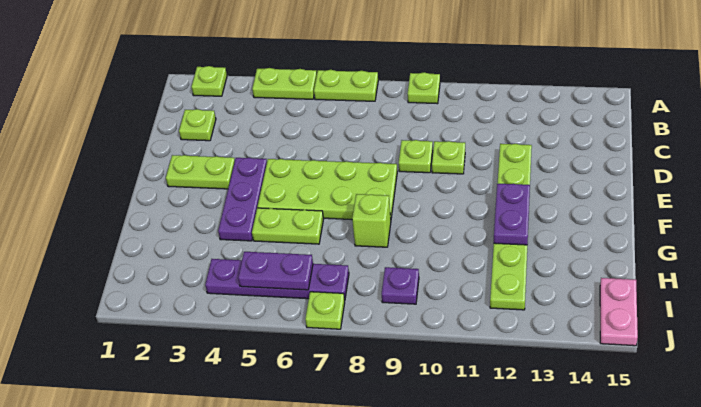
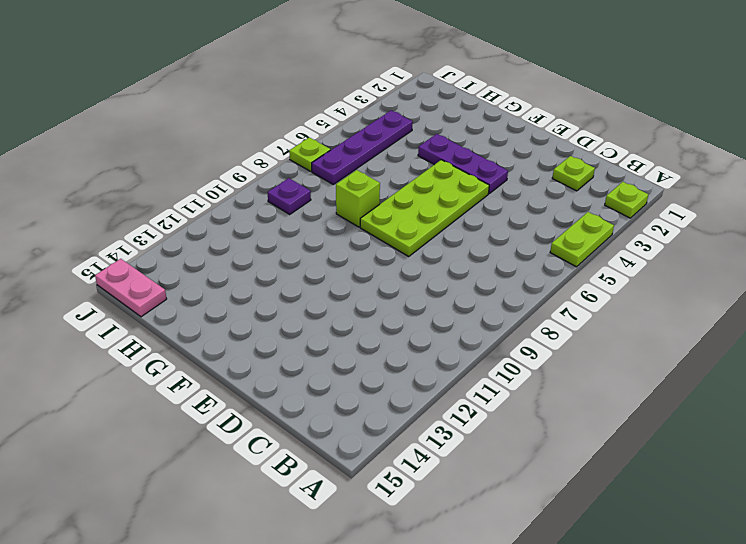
none -> lime plate A6:A7 level 1
none -> lime plate A9 level 1
none -> lime plate D9 level 1

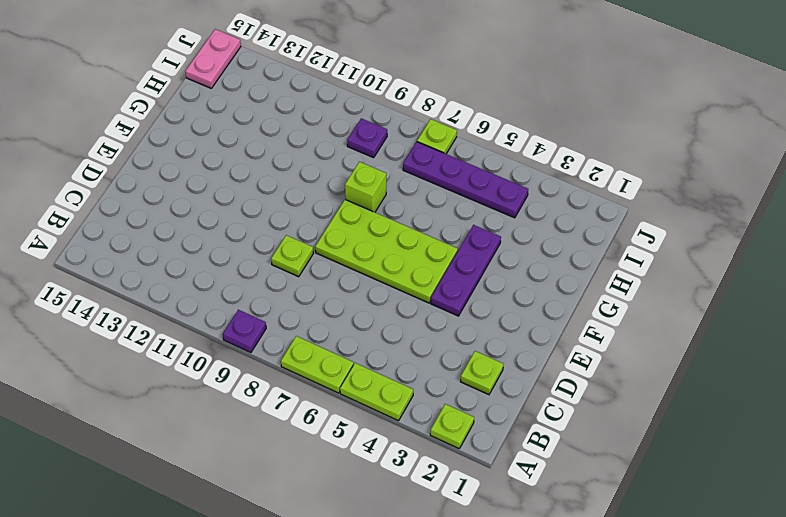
purple plate A9 level 1 -> lime plate A9 level 1
none -> lime plate D10 level 1
none -> lime plate D12:I12 level 1
none -> lime plate E2:E3 level 1

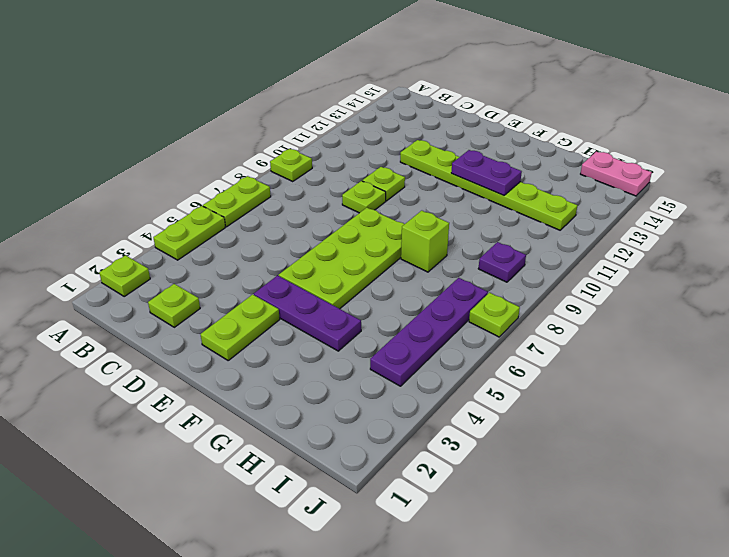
none -> lime plate G5:G6 level 1
none -> purple plate I5:I6 level 2

